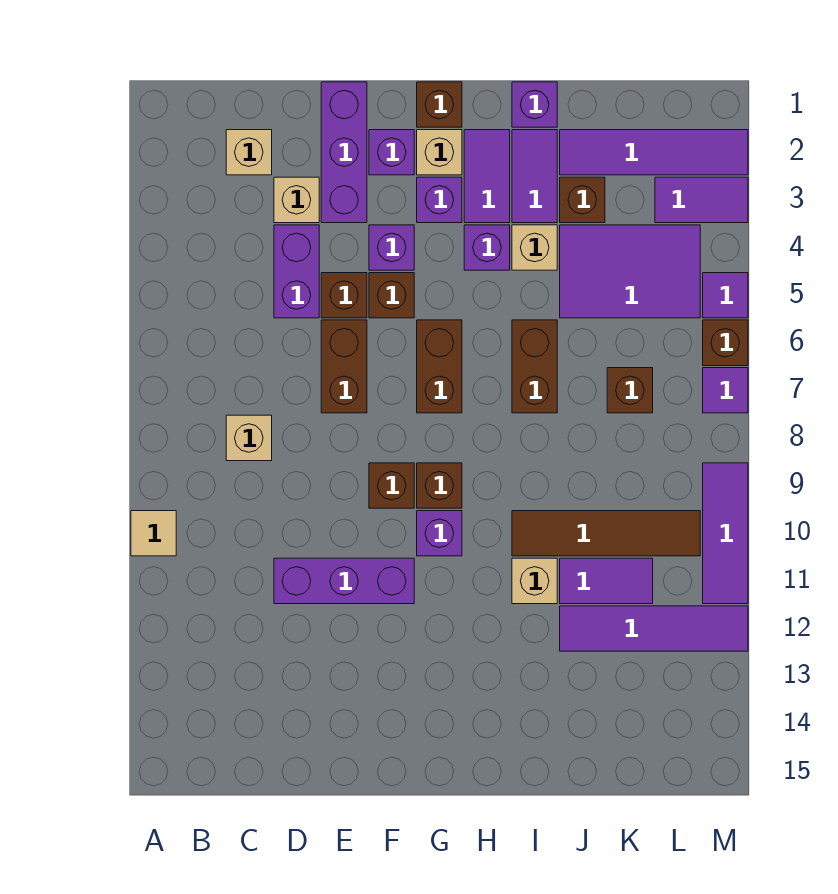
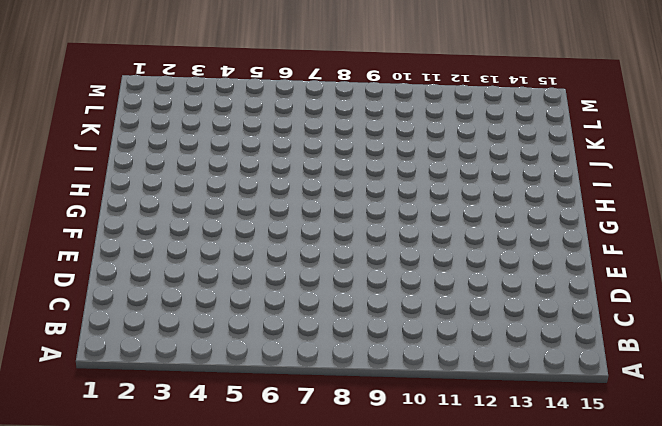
none -> tan tile A10 level 1
none -> tan brick C2 level 1
none -> tan brick C8 level 1
none -> tan brick D3 level 1

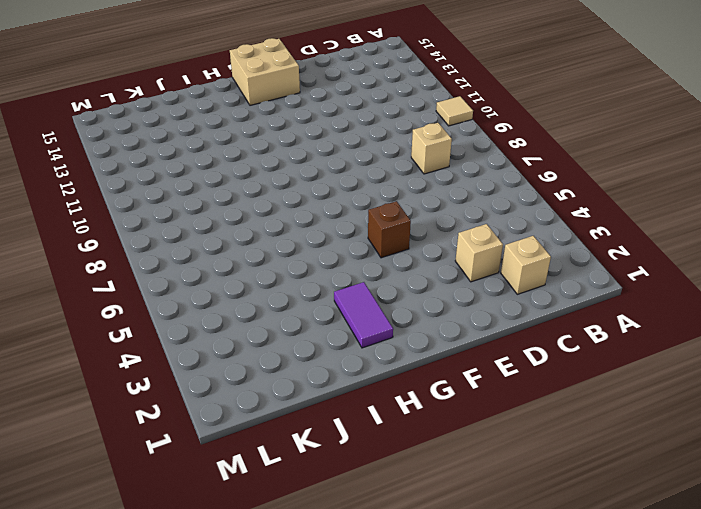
tan brick F14:G15 level 1 -> none
none -> purple brick D4:D5 level 1
none -> purple brick D11:F11 level 1
none -> purple brick E1:E3 level 1
none -> brown brick E5 level 1

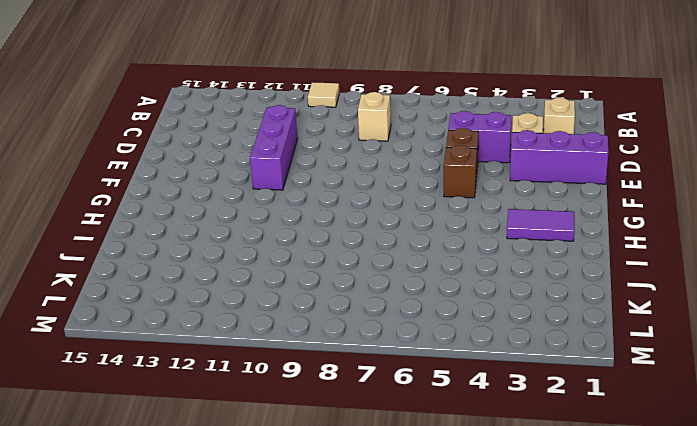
none -> brown brick E6:E7 level 1
none -> purple brick F2 level 1
none -> purple brick F4 level 1
none -> brown brick F9 level 1

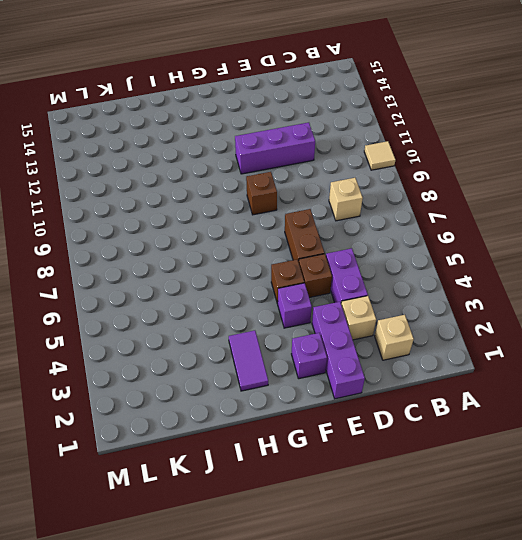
none -> brown brick G1 level 1
none -> tan brick G2 level 1
none -> purple brick G3 level 1
none -> brown brick G6:G7 level 1

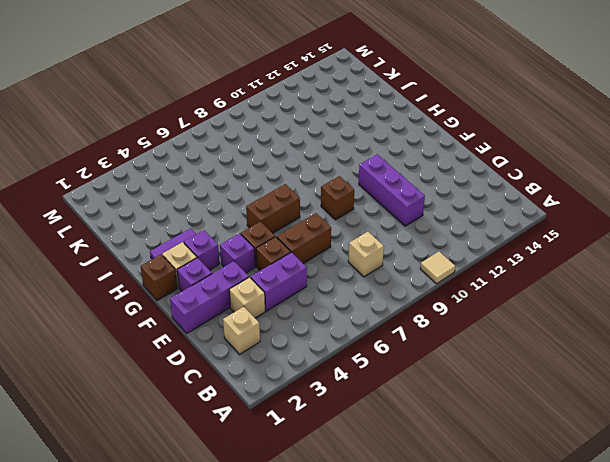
none -> brown brick G9 level 1
none -> purple brick G10 level 1
none -> purple brick H4 level 1
none -> purple brick I1 level 1

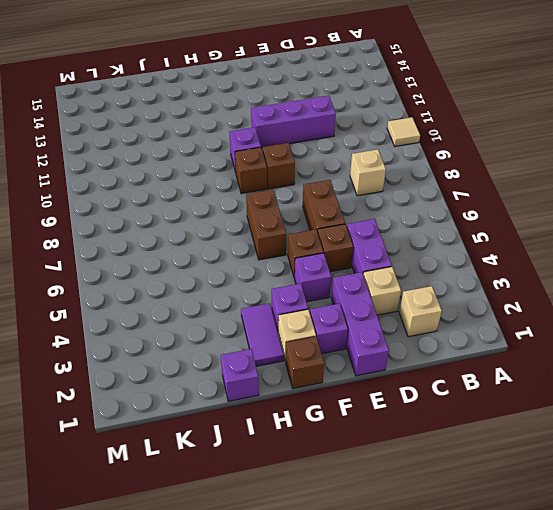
none -> purple brick H4 level 1
none -> purple tile I2:I3 level 1
none -> tan brick I4 level 1
none -> brown brick I6:I7 level 1

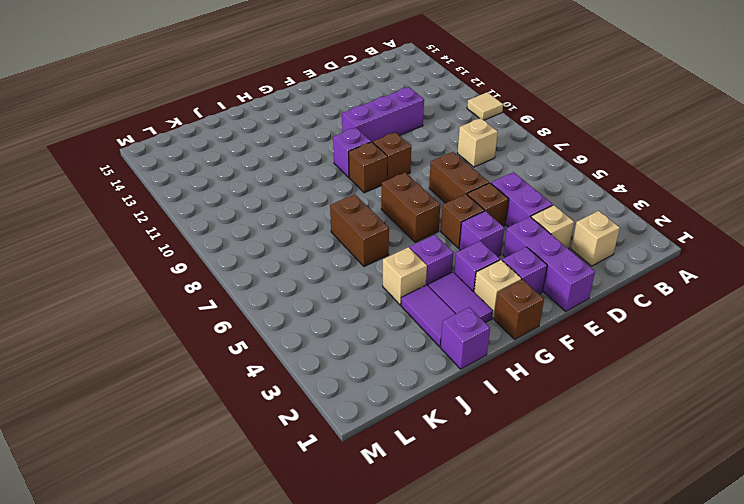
none -> brown tile I10:L10 level 1
none -> tan brick I11 level 1
none -> purple tile J2:M2 level 1
none -> brown brick J3 level 1

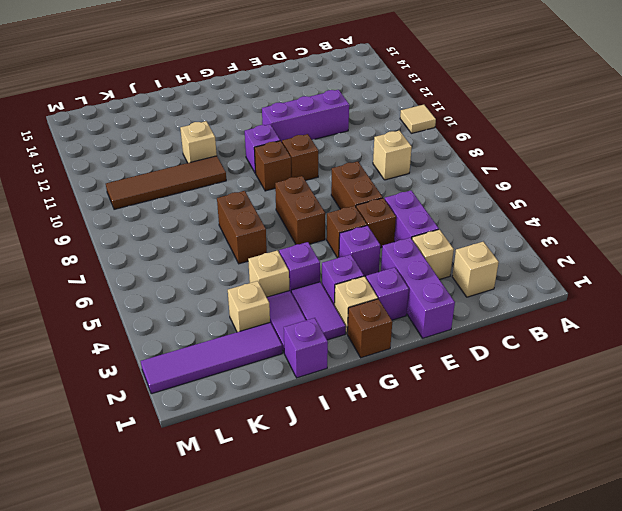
tan brick J3 level 1 -> brown brick J3 level 1
none -> purple tile J4:L5 level 1
none -> purple tile J11:K11 level 1
none -> purple tile J12:M12 level 1
none -> brown brick K7 level 1

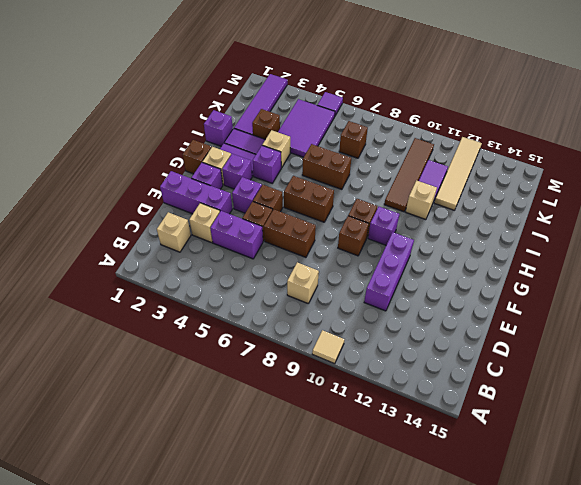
tan tile J12:M12 level 1 -> purple tile J12:M12 level 1
none -> purple tile L3:M3 level 1
none -> brown brick M6 level 1
none -> purple tile M7 level 1
none -> purple tile M9:M11 level 1

